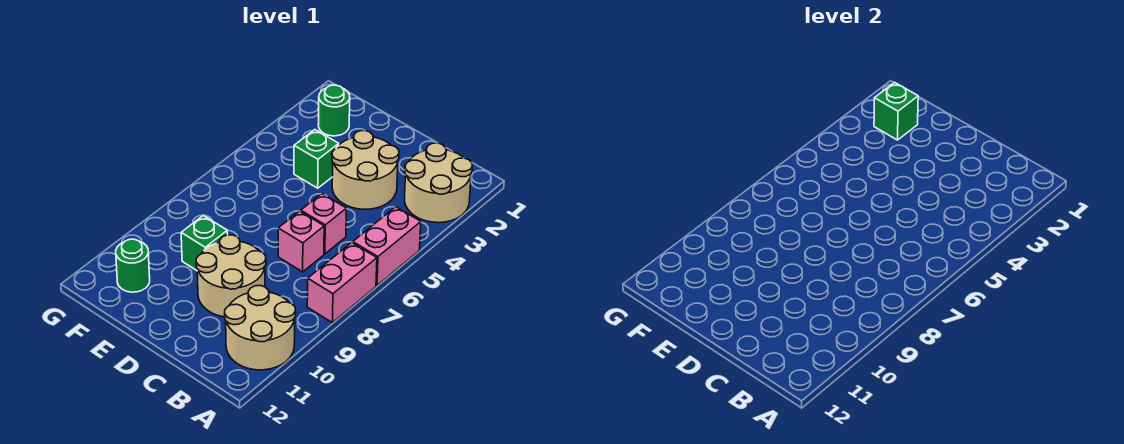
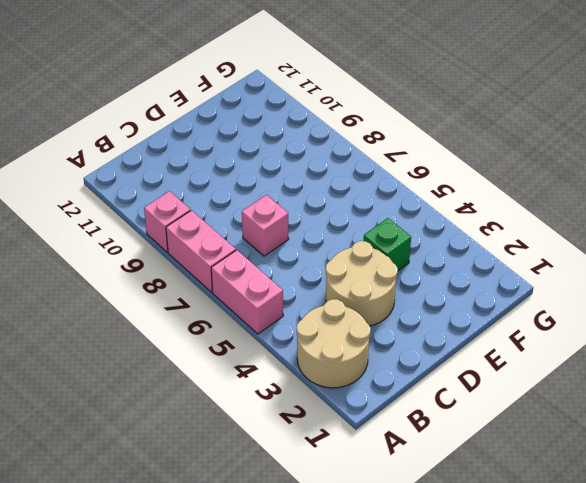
pink brick A9 level 1 -> pink brick C6 level 1
none -> tan round brick A10:B11 level 1
none -> tan round brick C9:D10 level 1
none -> green brick E9 level 1

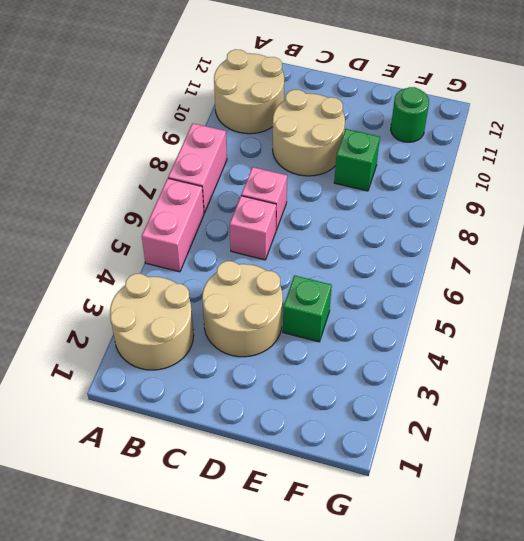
none -> green round brick F2 level 1
none -> green brick F2 level 2

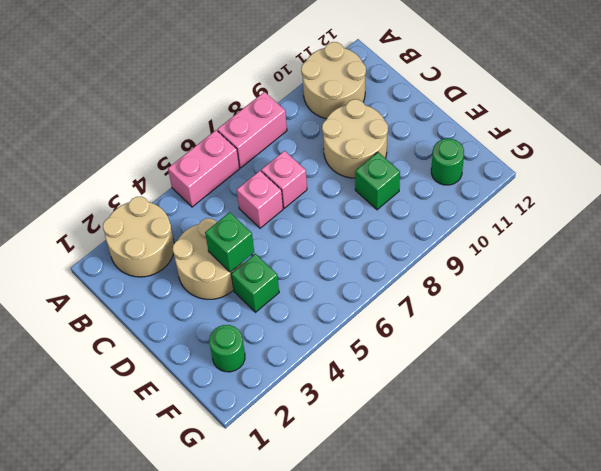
green brick D4 level 2 -> green brick F2 level 2

